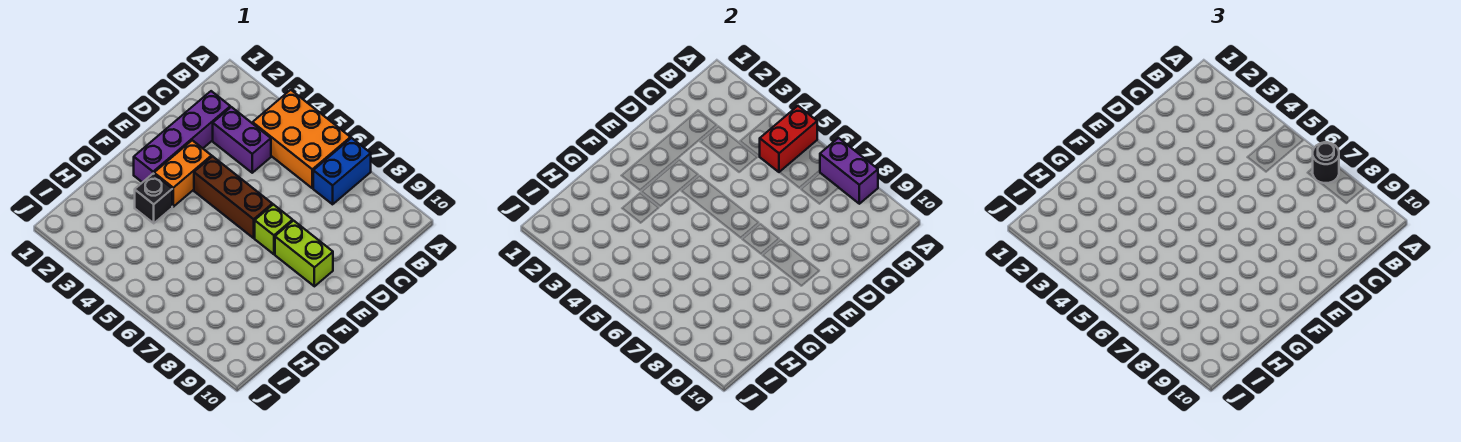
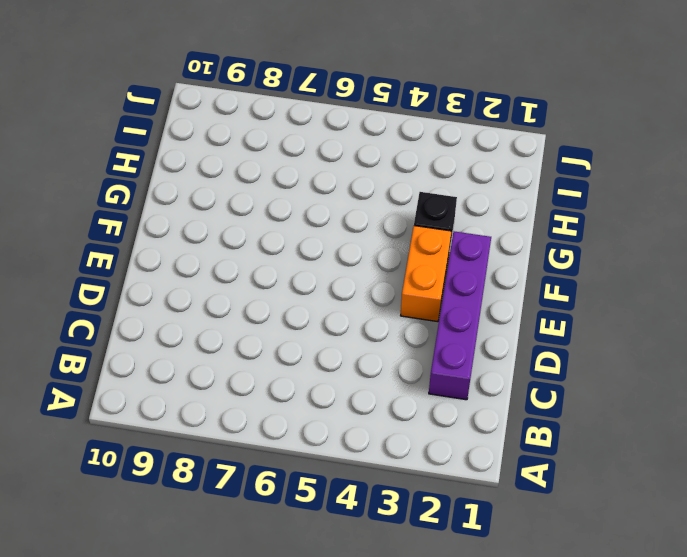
none -> orange brick A4:B6 level 1
none -> blue brick A7:B7 level 1
none -> purple brick C3:C4 level 1

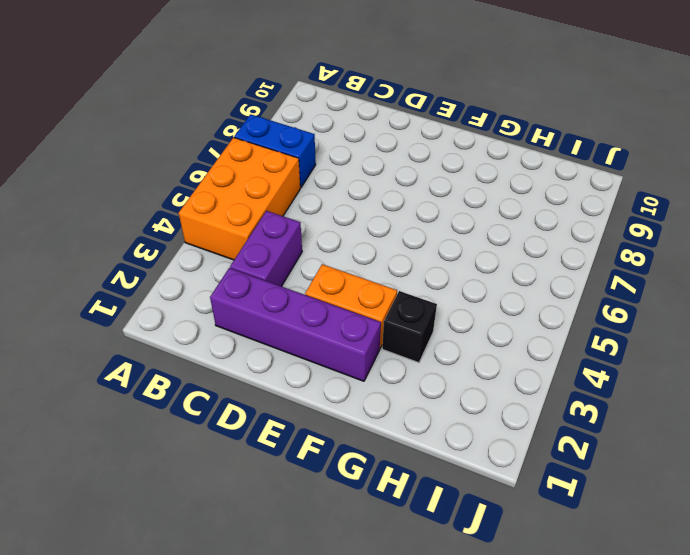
none -> brown brick E4:E6 level 1
none -> lime brick E7 level 1
none -> lime brick E8:E9 level 1

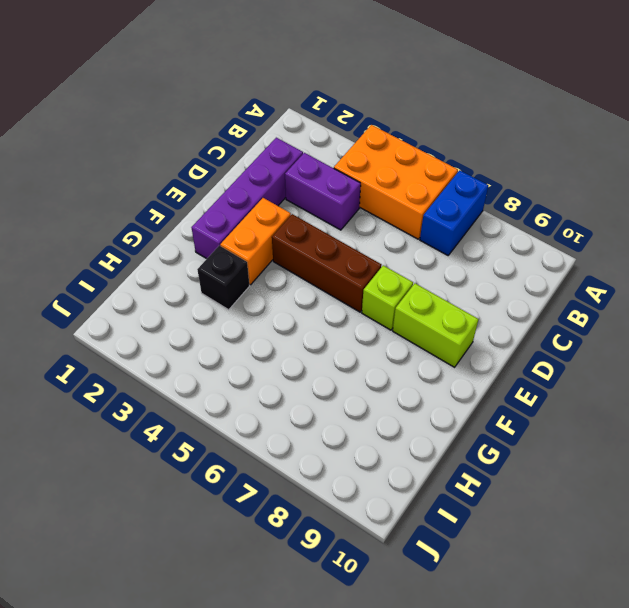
none -> red brick A5:B5 level 2
none -> purple brick A7:A8 level 2
none -> black round brick A7 level 3

